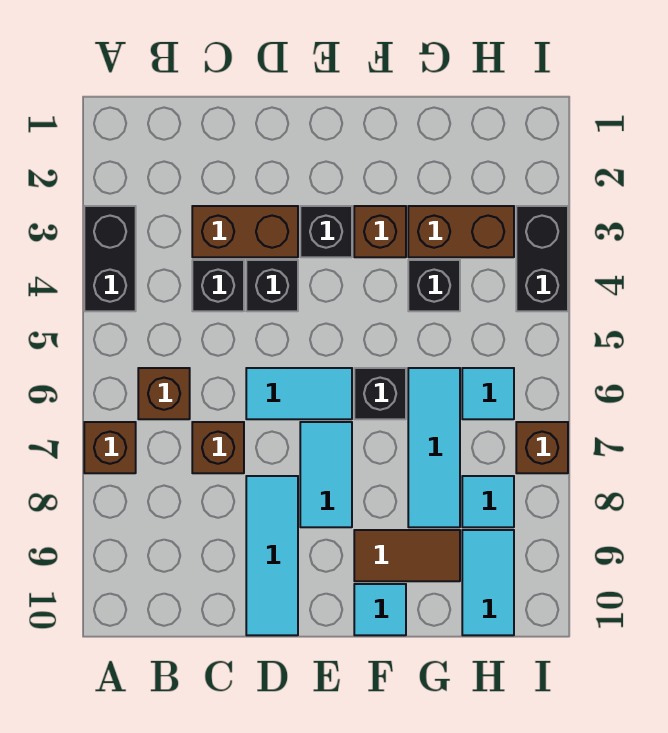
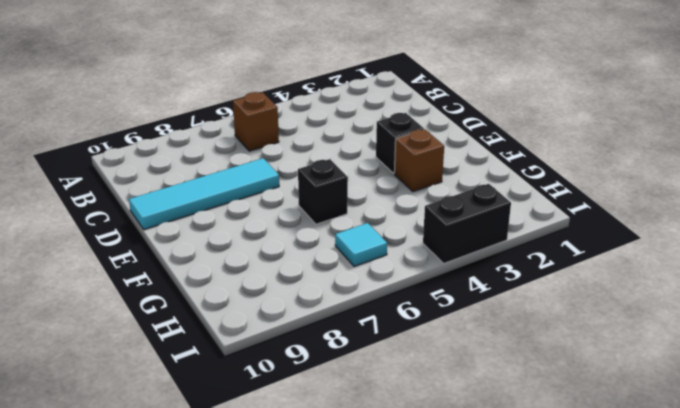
cyan tile D7:D10 level 1 -> cyan tile D8:D10 level 1
none -> black brick A3:A4 level 1
none -> brown brick A7 level 1
none -> brown brick C3:D3 level 1

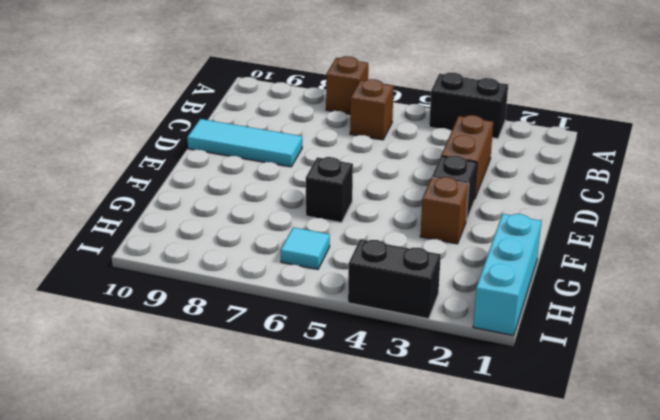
cyan brick G1:I1 level 1 -> none
none -> black brick C4 level 1
none -> brown brick C7 level 1
none -> black brick D4 level 1

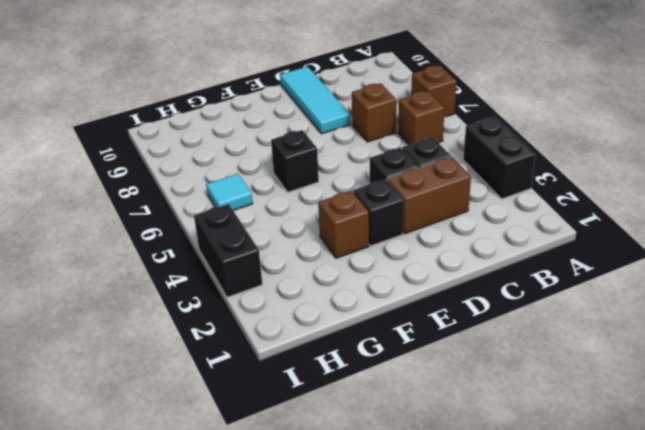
none -> cyan tile D6:E6 level 1
none -> cyan tile E7:E8 level 1
none -> brown tile F9:G9 level 1

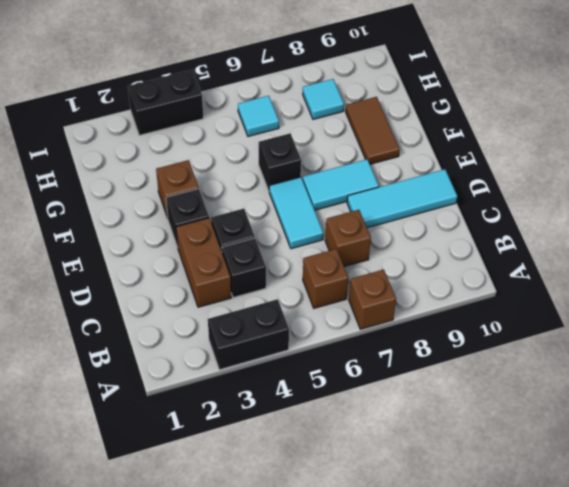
none -> cyan tile F10 level 1
none -> brown brick G3:H3 level 1
none -> black brick G4 level 1

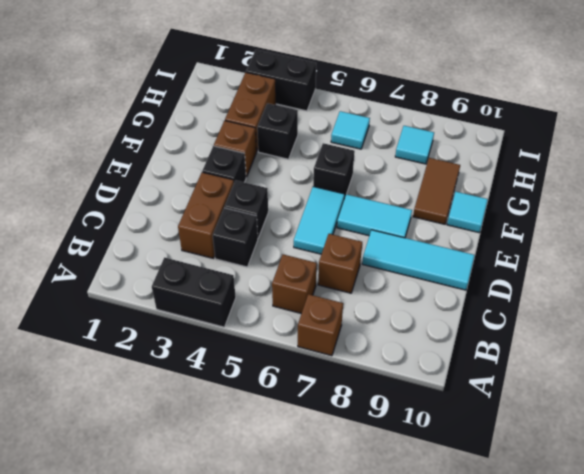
none -> cyan tile G6:G8 level 1
none -> cyan tile H9:H10 level 1
none -> brown brick I7 level 1

